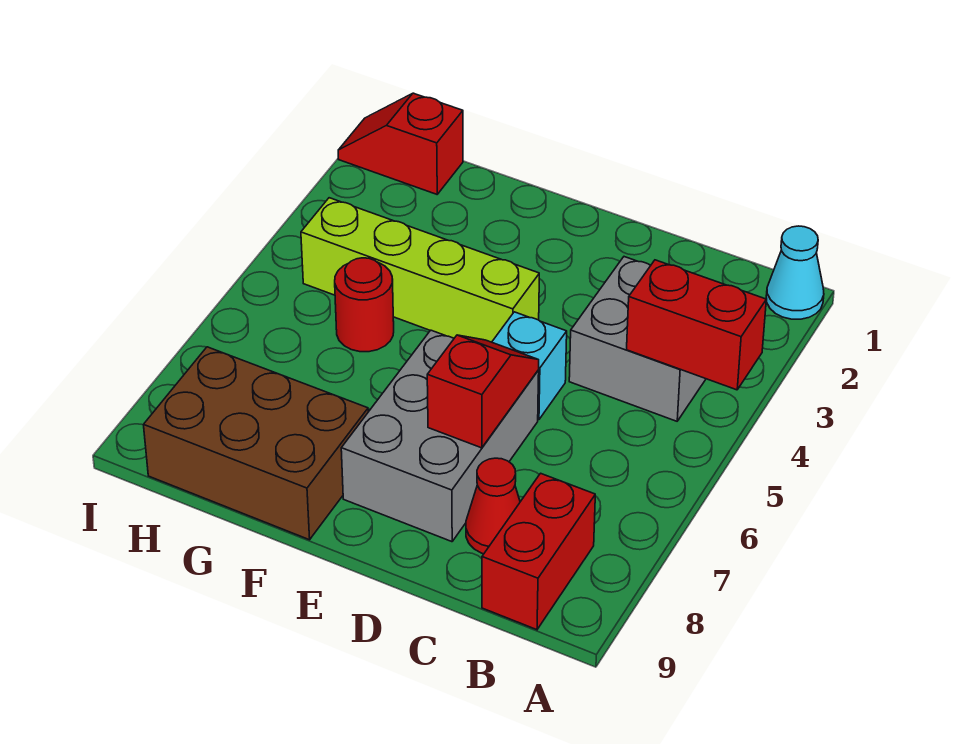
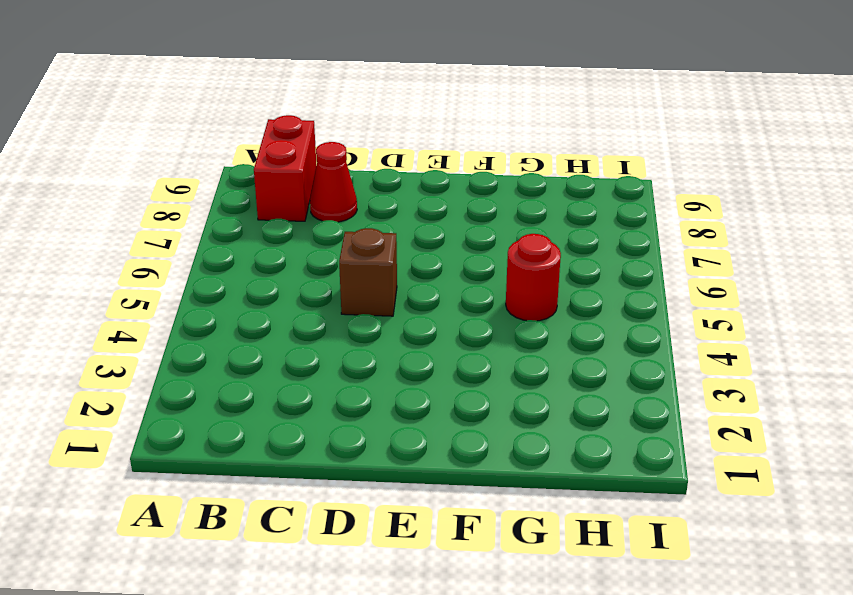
brown brick D5 level 1 -> cyan brick D5 level 1
none -> cyan cone A1 level 1
none -> grey brick B3:C4 level 1
none -> grey brick D6:E8 level 1

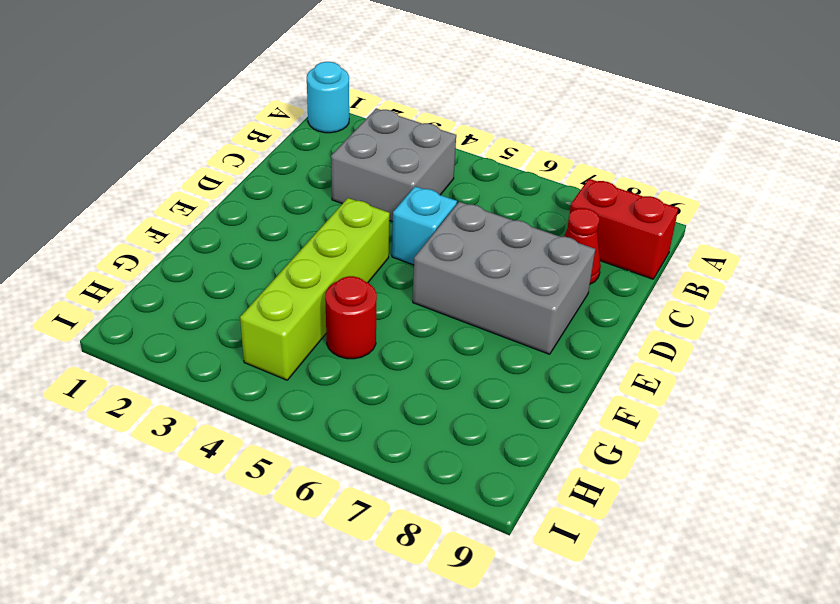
cyan round brick A1 level 1 -> cyan cone A1 level 1
none -> brown brick F8:H9 level 1
none -> red slope H1:I1 level 1 top H
none -> red brick A4:B4 level 2

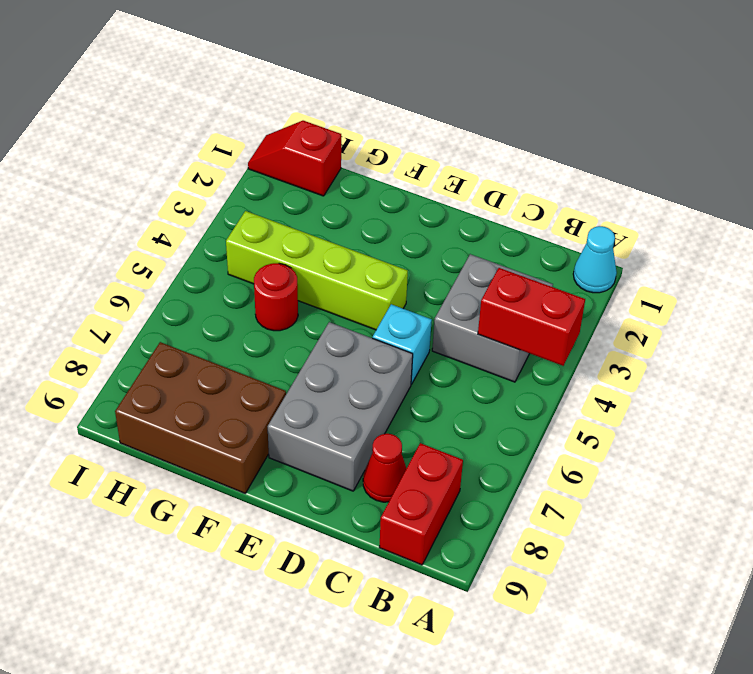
none -> red slope D6:D7 level 2 top 7

